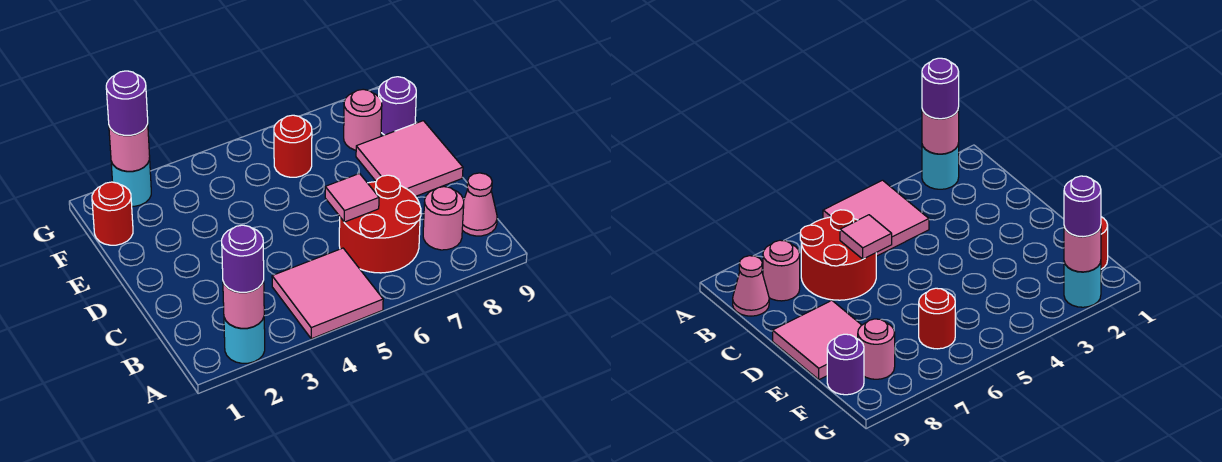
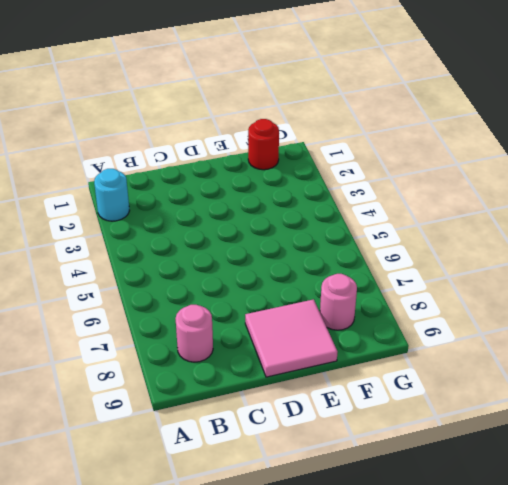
none -> pink tile A4:B5 level 1
none -> red round brick B6:C7 level 1
none -> pink cone B9 level 1

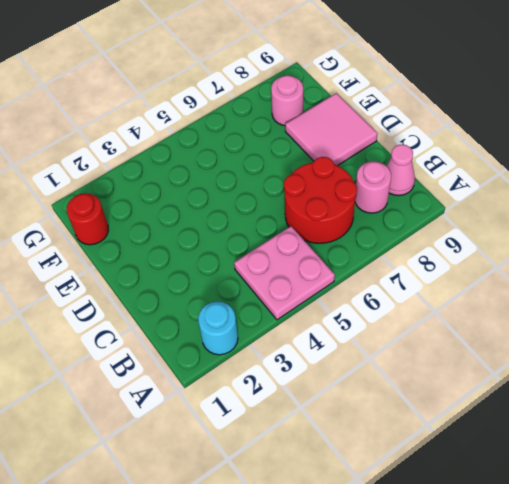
pink plate A4:B5 level 1 -> pink tile A4:B5 level 1
none -> red round brick F6 level 1
none -> purple round brick F9 level 1
none -> cyan round brick G2 level 1

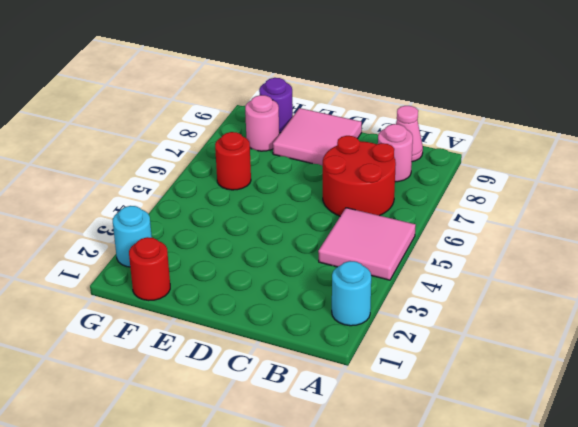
none -> pink round brick A2 level 2
none -> pink tile C6 level 2
none -> pink round brick G2 level 2

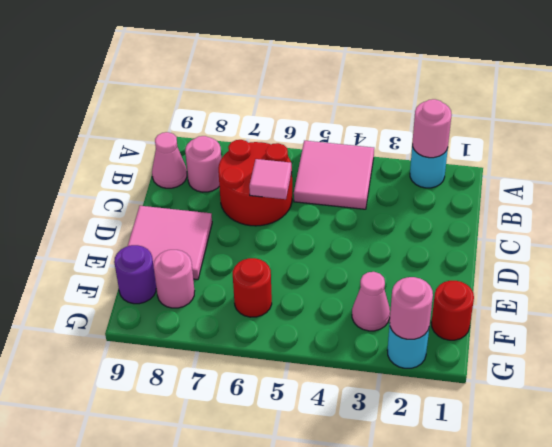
pink cone F3 level 1 -> none
none -> purple round brick A2 level 3
none -> purple round brick G2 level 3

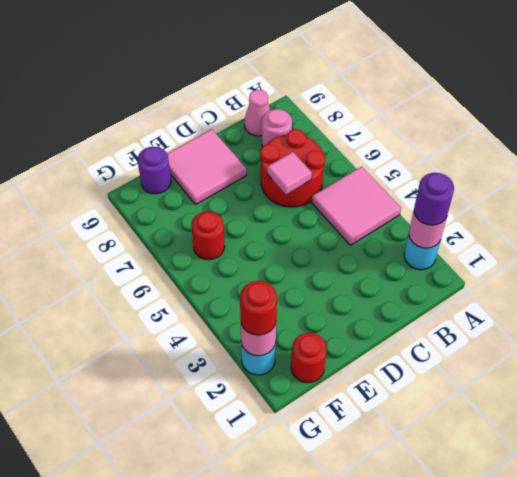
red round brick G2 level 3 -> purple round brick G2 level 3
none -> pink round brick F8 level 1

